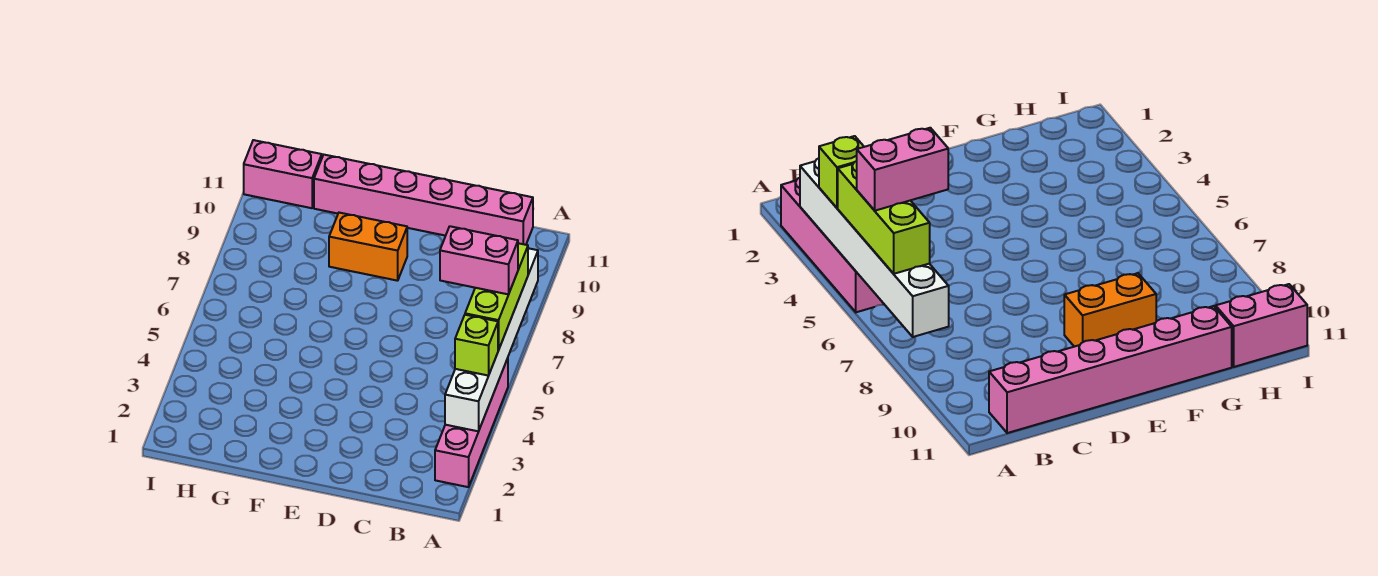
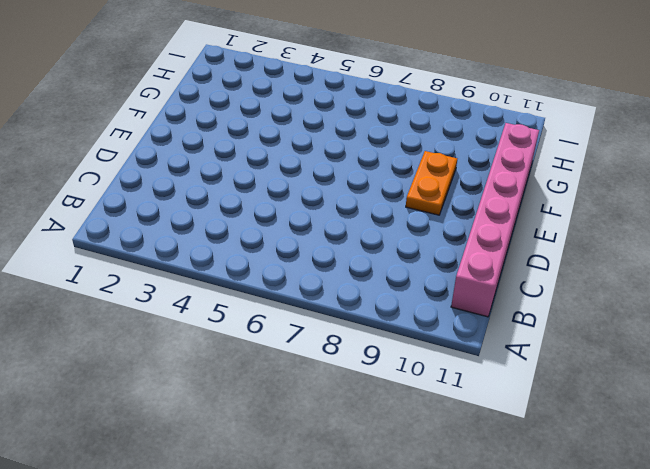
orange plate E9:F9 level 1 -> orange brick E9:F9 level 1
none -> pink brick A2:A5 level 1
none -> pink brick H11:I11 level 1

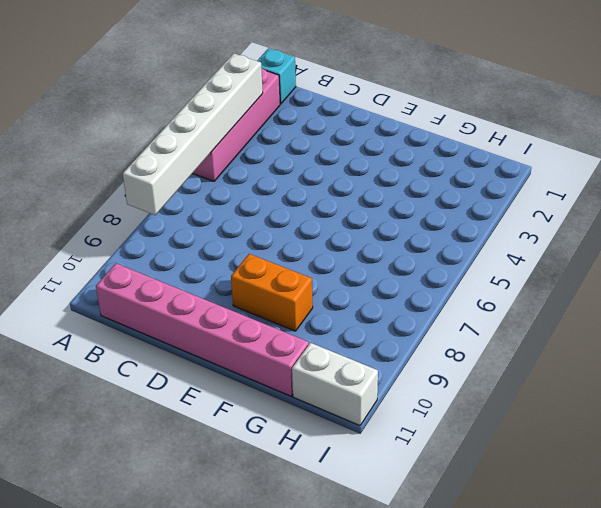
cyan brick A1 level 1 -> none
white brick H11:I11 level 1 -> pink brick H11:I11 level 1
none -> lime brick A4 level 3
none -> lime brick A5:A7 level 3

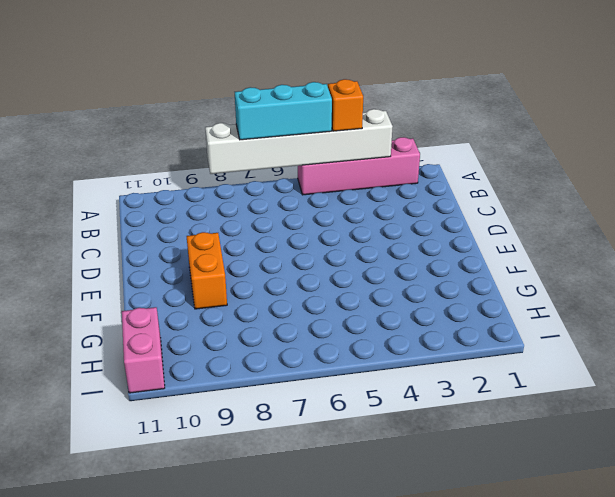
orange brick A4 level 3 -> lime brick A4 level 3
cyan brick A5:A7 level 3 -> lime brick A5:A7 level 3
none -> pink brick B11:G11 level 1
none -> pink brick A6:B6 level 4

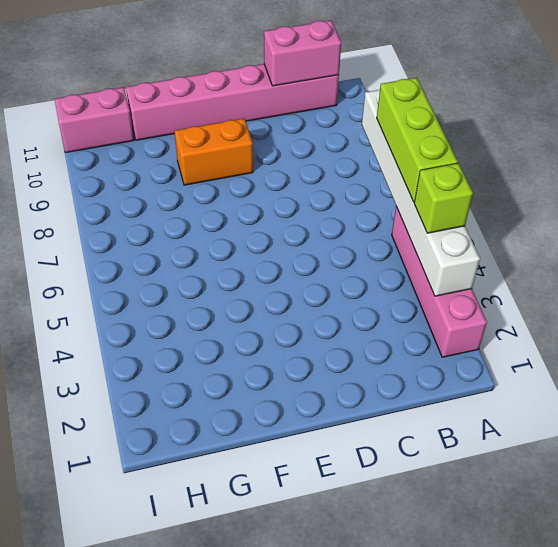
pink brick B11:C11 level 2 -> pink brick A6:B6 level 4

